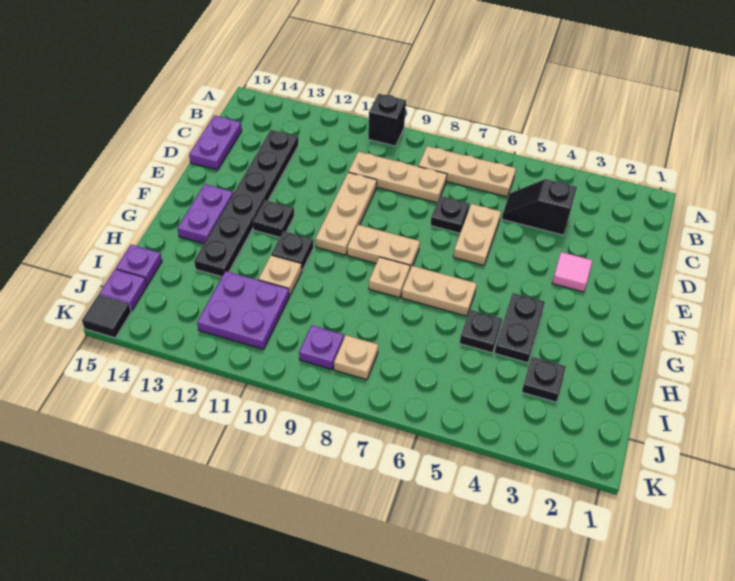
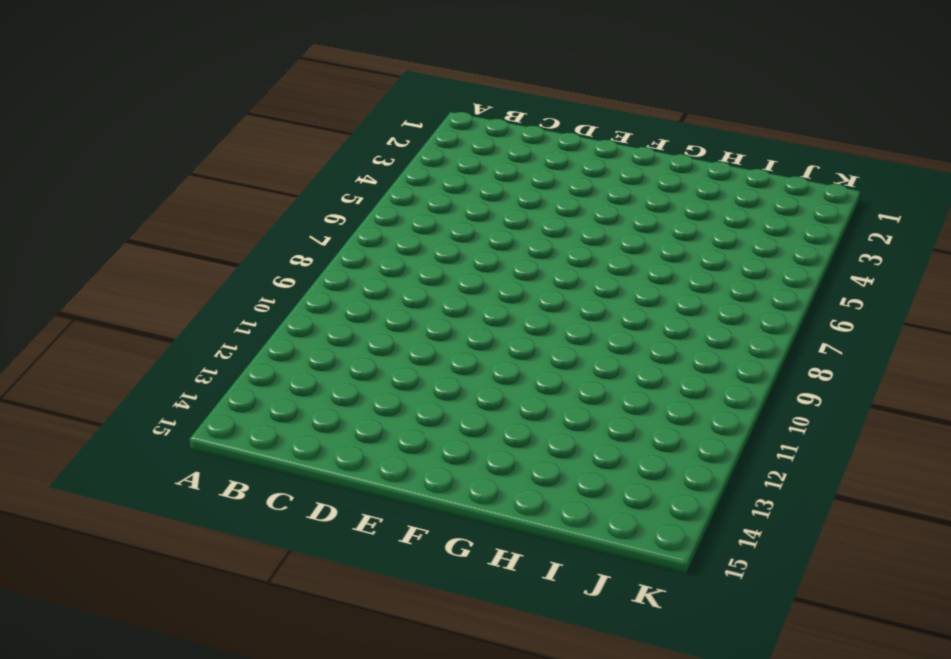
none -> black brick A10 level 1
none -> tan plate B6:B8 level 1
none -> black slope C4:C5 level 1 top 4

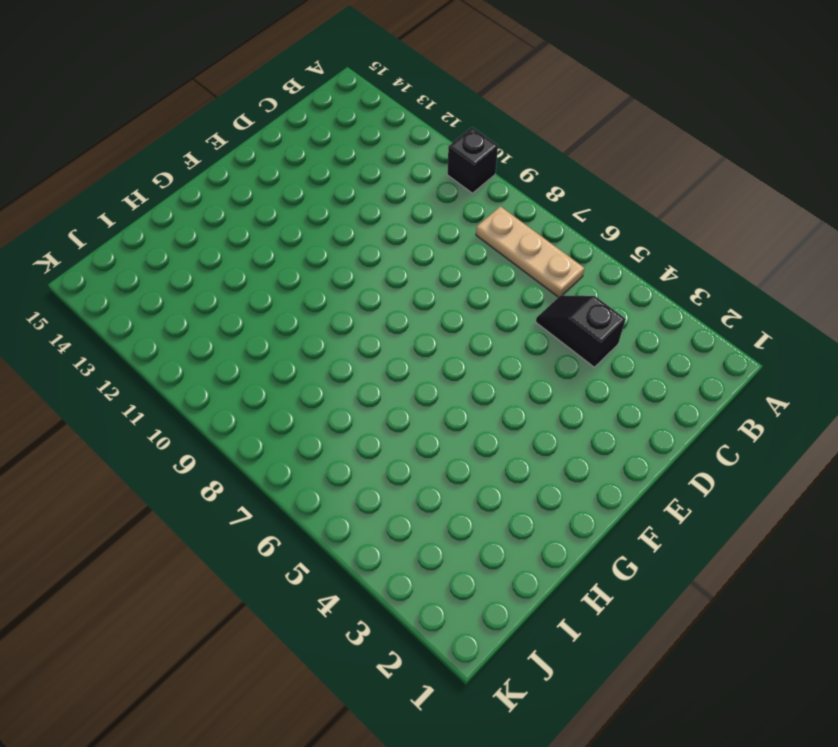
none -> tan plate C8:C10 level 1
none -> black plate C13:H13 level 1
none -> purple plate C15:D15 level 1

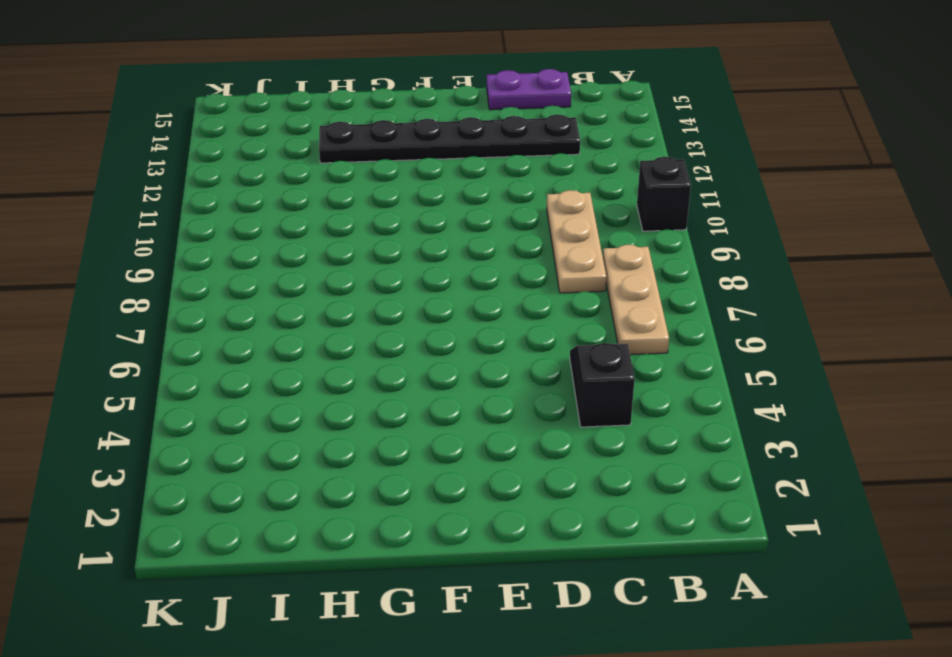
none -> tan plate D6:E6 level 1
none -> black plate D7 level 1
none -> tan plate D10:F10 level 1

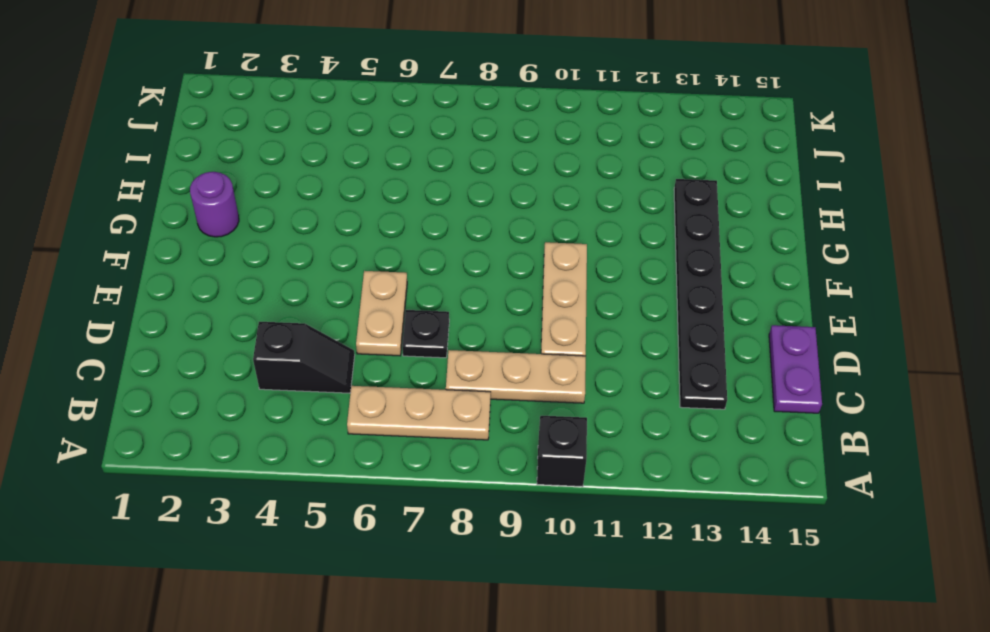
purple round brick G2 level 1 -> none
none -> pink tile E3 level 1
none -> tan plate F8:F9 level 1
none -> black plate F12 level 1

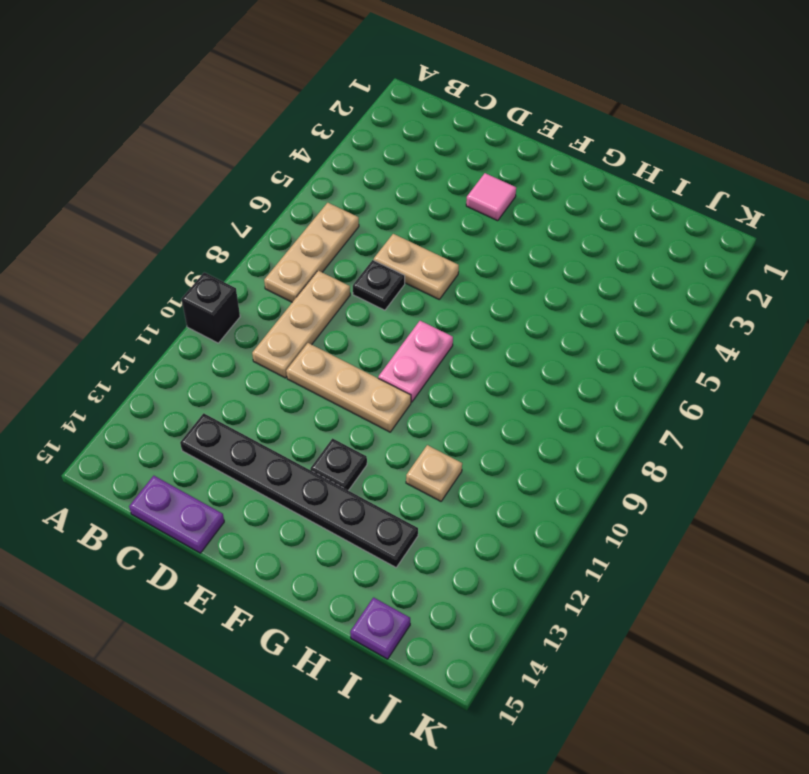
pink plate F8:F9 level 1 -> tan plate F8:F9 level 1
none -> black slope C4:C5 level 1 top 4
none -> purple plate F14:G14 level 1
none -> black plate G4:H4 level 1

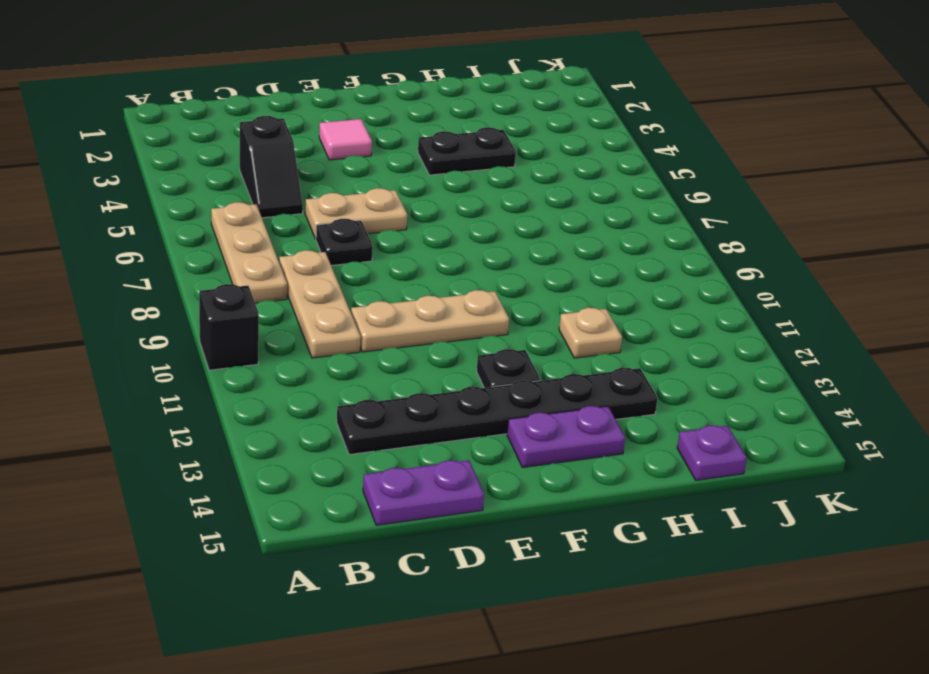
none -> tan plate F8:F9 level 1
none -> tan plate G6:G7 level 1
none -> tan plate G8 level 1

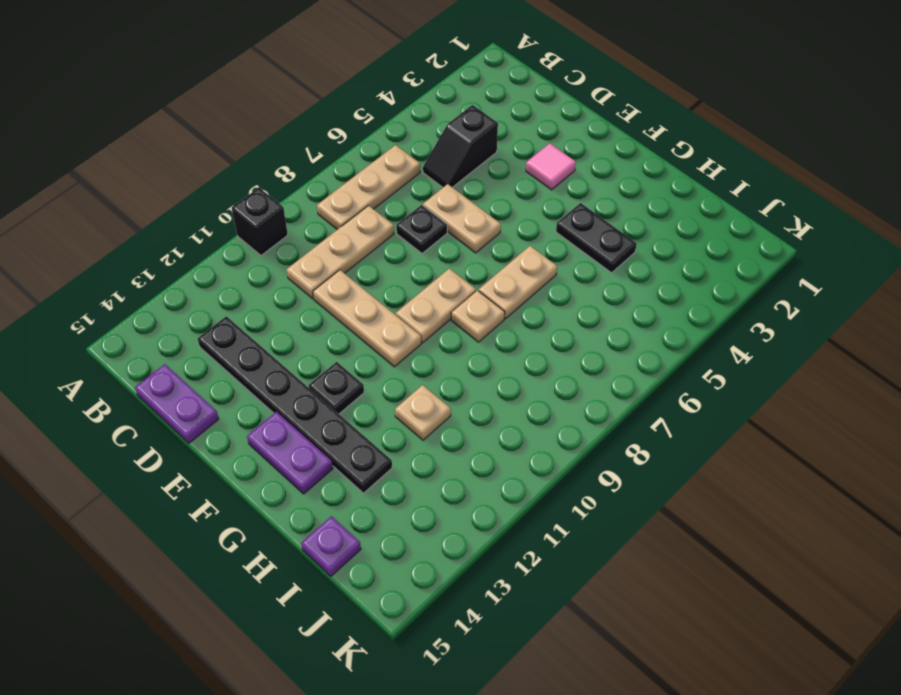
none -> black plate G11 level 1
none -> black plate H5 level 1
none -> black plate I3 level 1

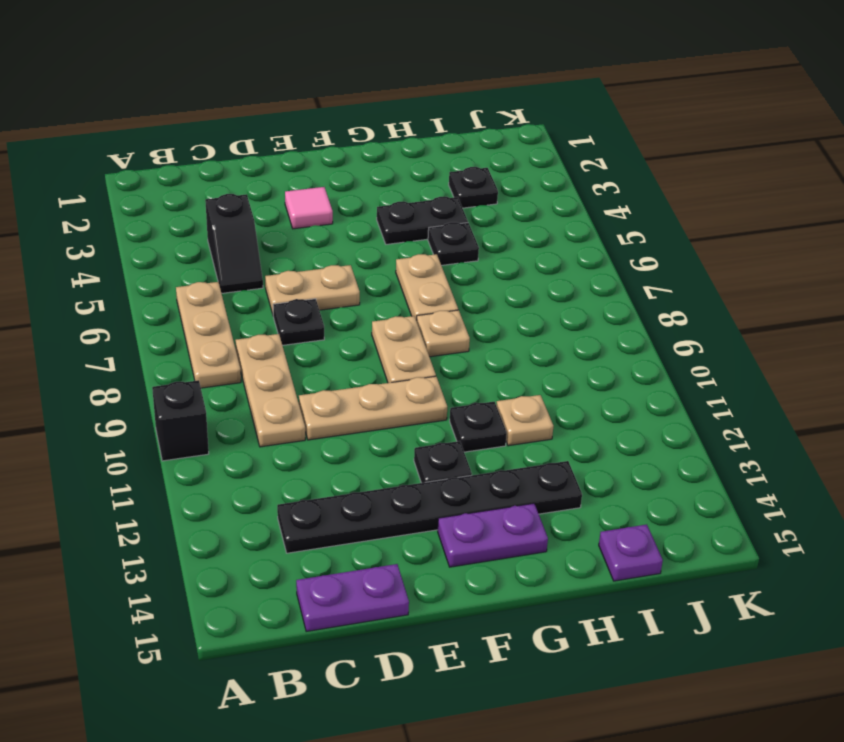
none -> purple plate I11:J12 level 1
none -> tan plate J8 level 1
none -> purple plate J9 level 1

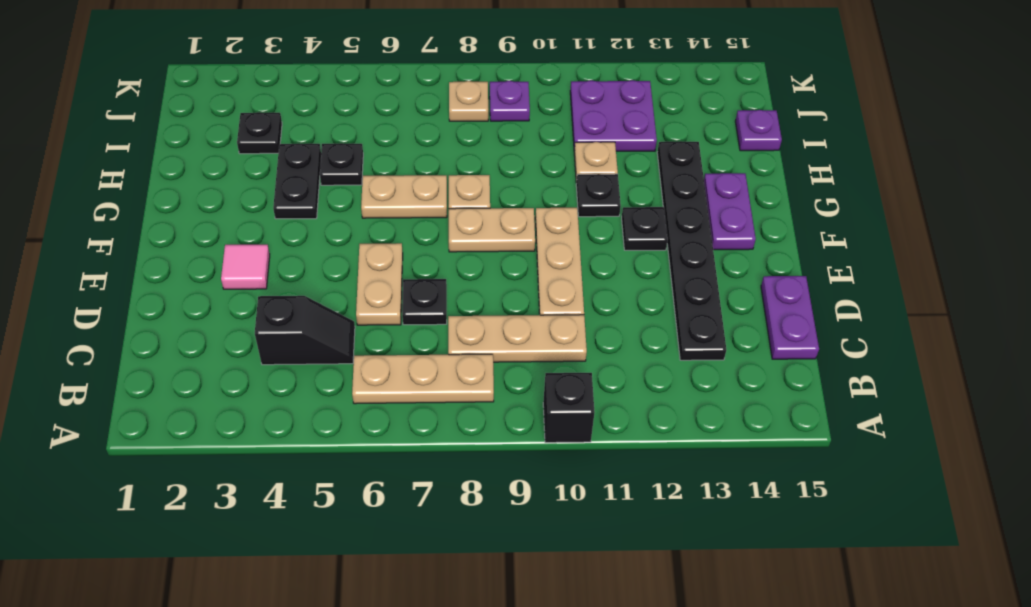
none -> purple plate J15 level 1
none -> black tile K15 level 1

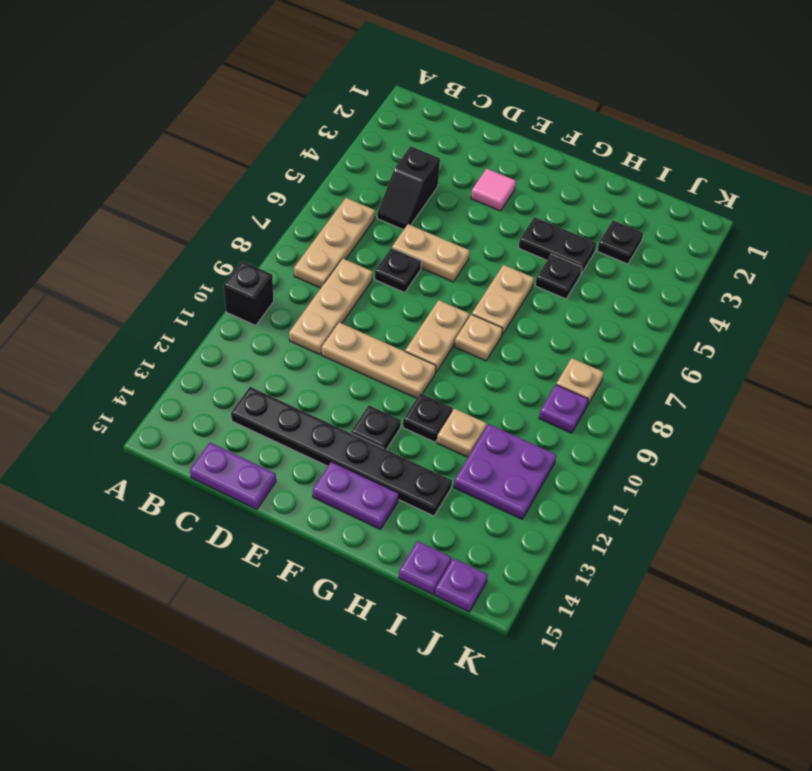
none -> black tile K15 level 1

